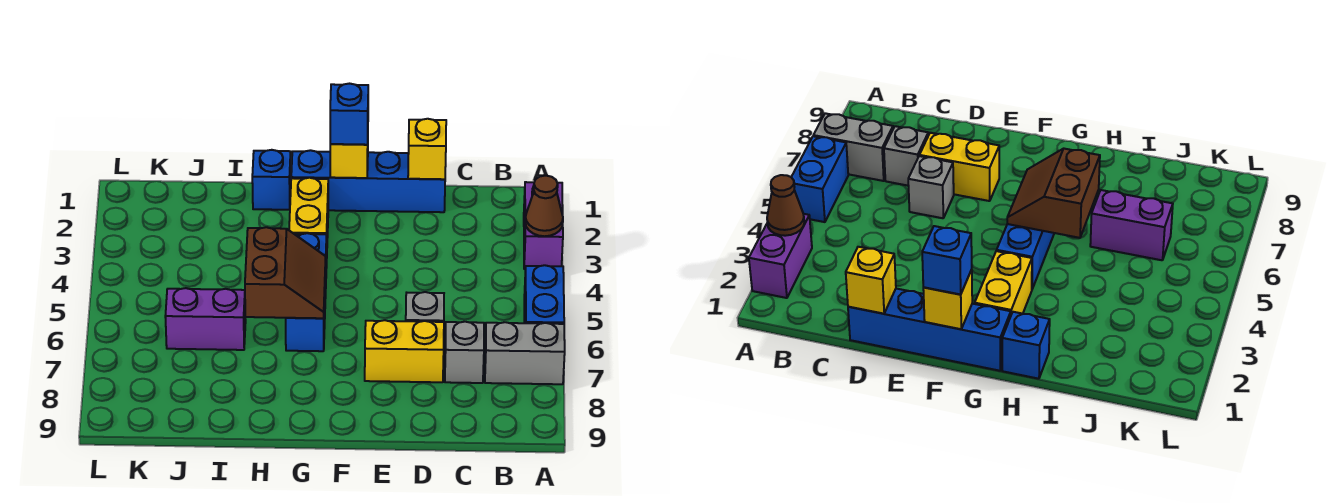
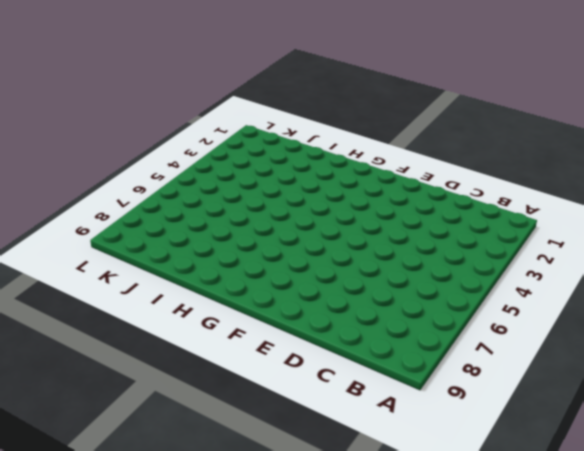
none -> purple brick A2:A3 level 1
none -> blue brick A5:A6 level 1
none -> grey brick A7:B7 level 1

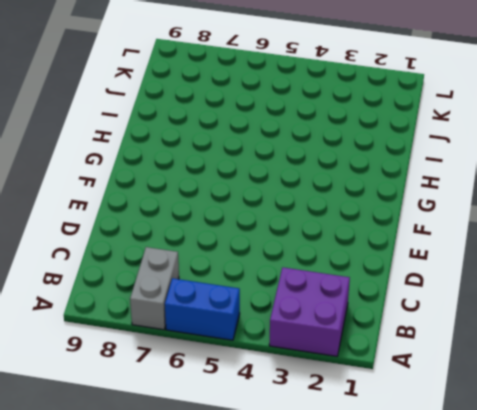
purple brick A2:B3 level 1 -> purple brick A2:A3 level 1
none -> grey brick C7 level 1
none -> blue brick D1:G1 level 1
none -> grey brick D6 level 1

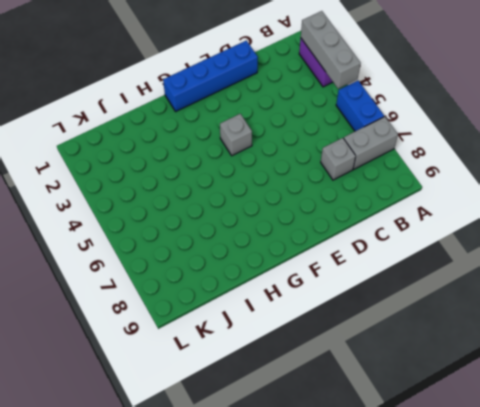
grey brick A2:A4 level 2 -> brown cone A3 level 2
grey brick F4 level 1 -> grey brick D6 level 1
none -> yellow brick D7:E7 level 1
none -> yellow brick G2:G3 level 1
none -> blue brick G4:G6 level 1

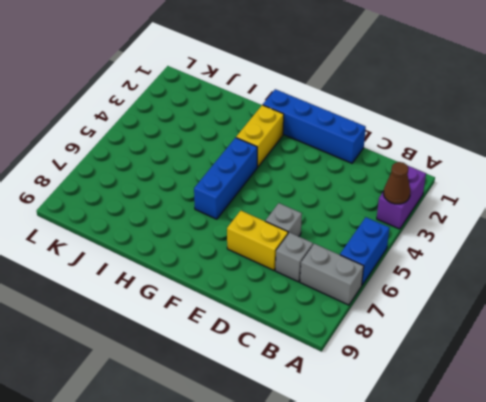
none -> blue brick H1 level 1
none -> purple brick I6:J6 level 1
none -> yellow brick D1 level 2

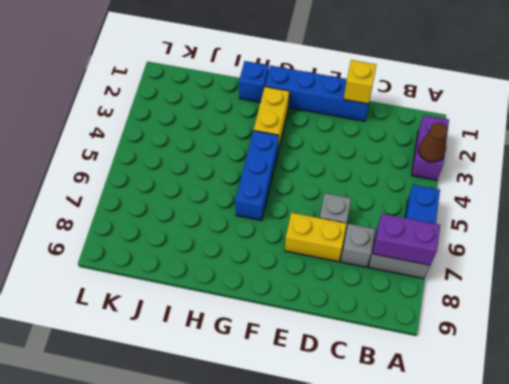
purple brick A7:B7 level 2 -> purple brick I6:J6 level 1
none -> yellow brick F1 level 2
none -> brown slope G5:H6 level 2 top H
none -> blue brick F1 level 3

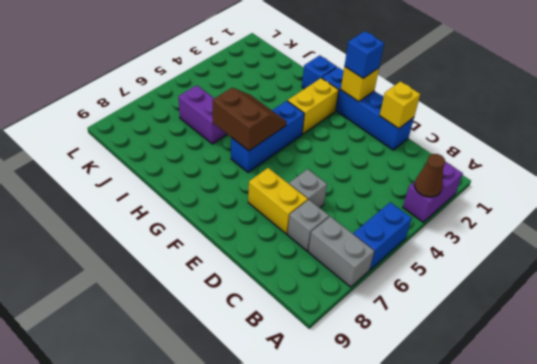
brown slope G5:H6 level 2 top 6 -> brown slope G5:H6 level 2 top H

